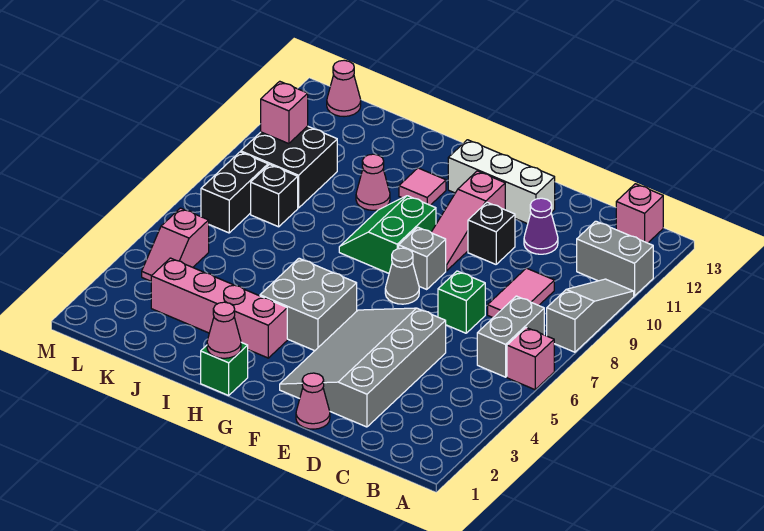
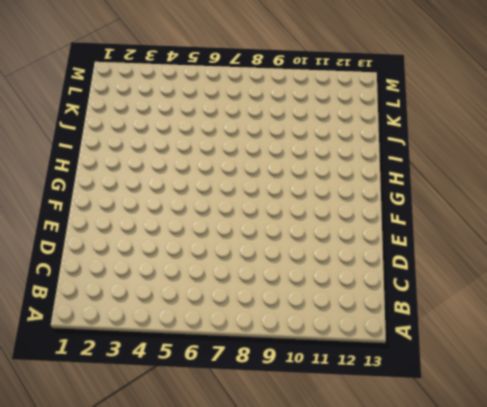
none -> pink brick A6 level 1
none -> grey slope A8:A10 level 1 top 8
none -> grey brick A11:B11 level 1

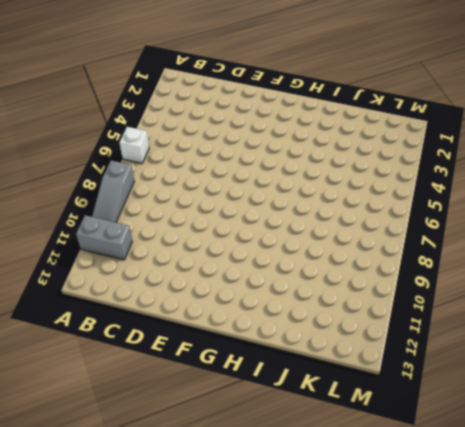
white brick A6 level 1 -> pink brick A6 level 1
none -> grey brick B6:B7 level 1
none -> pink brick B13 level 1
none -> pink tile C8:C9 level 1

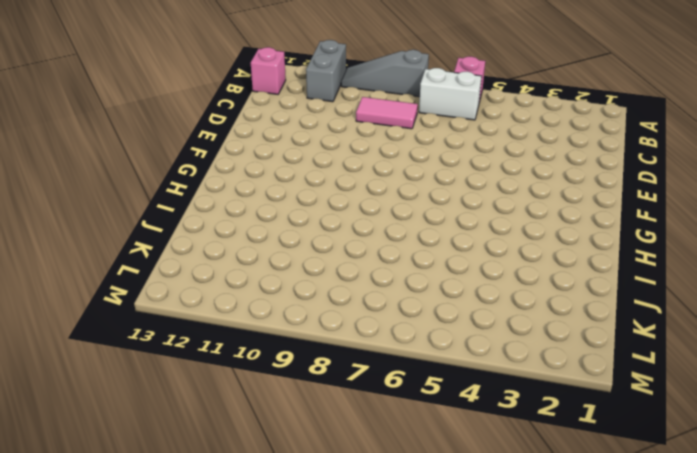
white brick B6:B7 level 1 -> grey brick B6:B7 level 1
none -> grey slope D2:F5 level 1 top D
none -> green brick D7 level 1
none -> purple cone D11 level 1

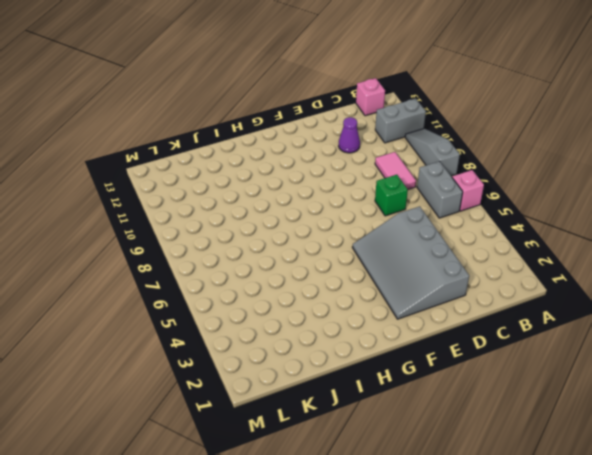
none -> pink cone E1 level 1
none -> black brick E10 level 1
none -> white brick E12:G12 level 1

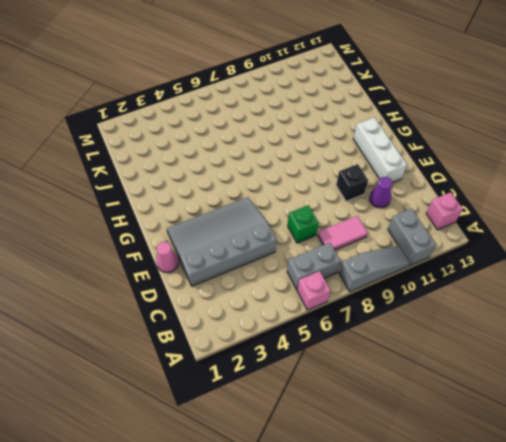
none -> grey cone F7 level 1
none -> grey brick F8 level 1
none -> pink slope F9:F11 level 1 top 11

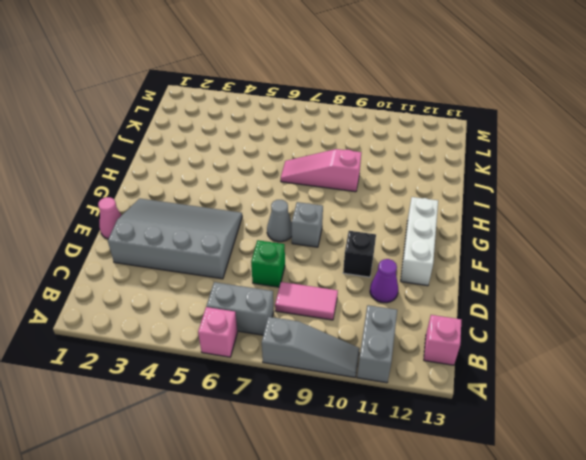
pink slope I7:I9 level 1 top 9 -> pink slope F9:F11 level 1 top 11
none -> grey brick G4:H5 level 1
none -> green slope G8:H9 level 1 top G
none -> green brick H1 level 1

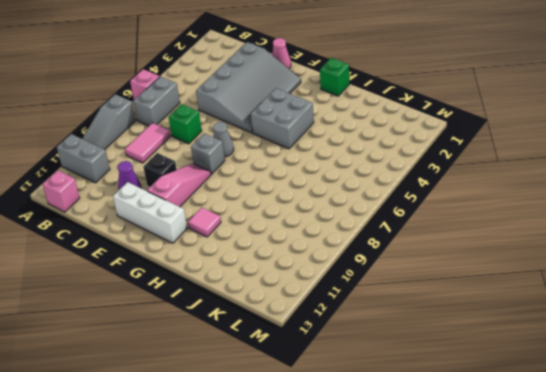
none -> green slope G8:H9 level 1 top G
none -> pink brick H3:K3 level 1
none -> pink cone I10 level 1

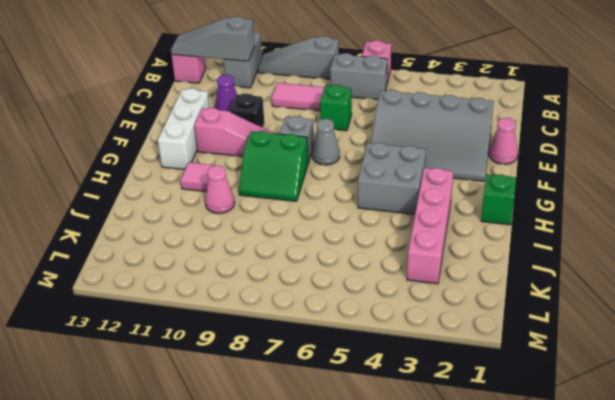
grey slope B11:B13 level 2 top 11 -> none
none -> black brick K8 level 1
none -> black brick K9:L10 level 1
none -> pink slope L4:L5 level 1 top 5

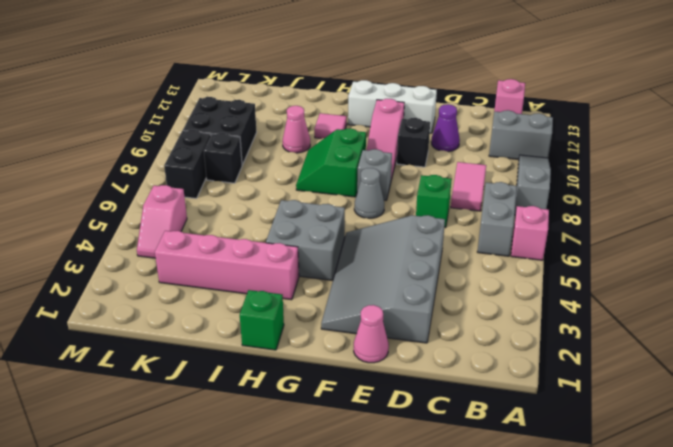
none -> pink cone L13 level 1
none -> pink cone H1 level 2
none -> pink brick L10 level 2

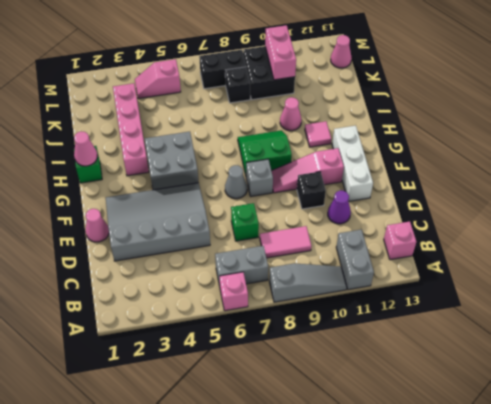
pink brick K10:L10 level 2 -> pink brick L10 level 2

